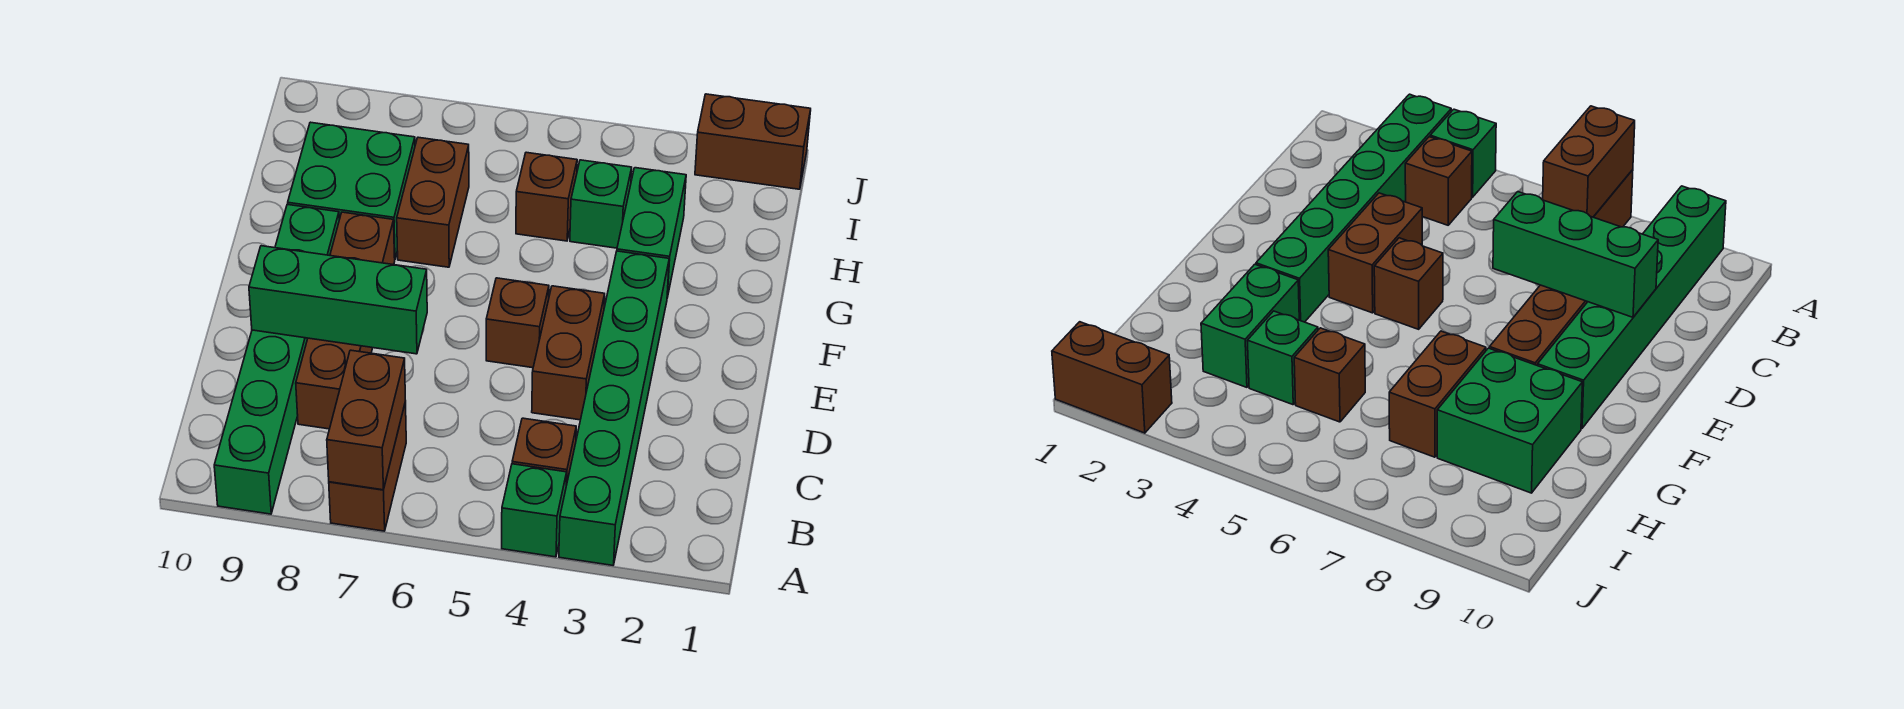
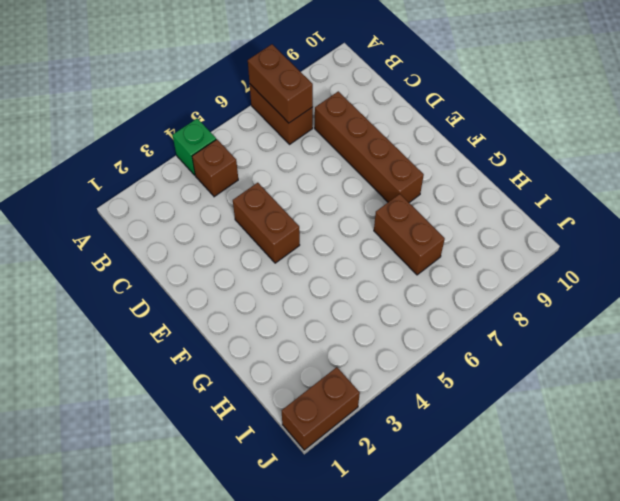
none -> green brick A3:F3 level 1
none -> green brick A9:F9 level 1
none -> brown brick E5 level 1

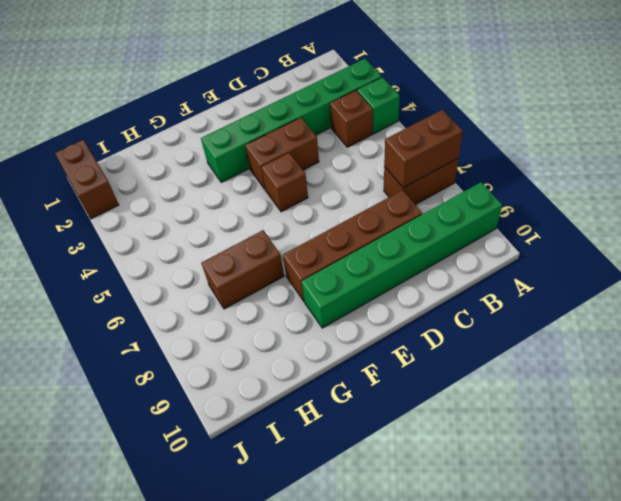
none -> green brick G3:H3 level 1
none -> green brick G8:H9 level 1
none -> green brick H4 level 1

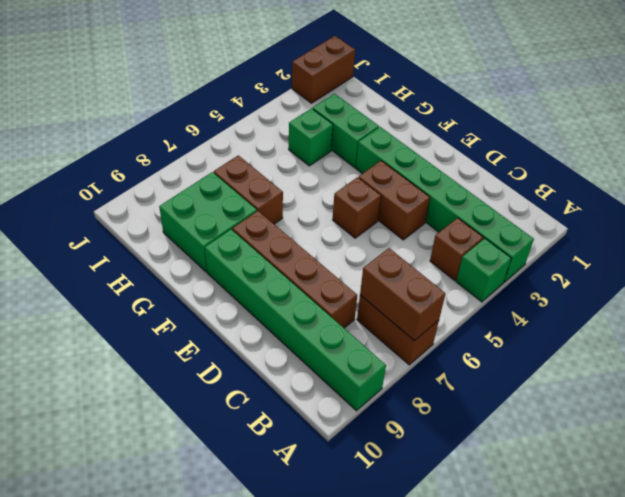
none -> brown brick H5 level 1
none -> green brick D7:D9 level 2

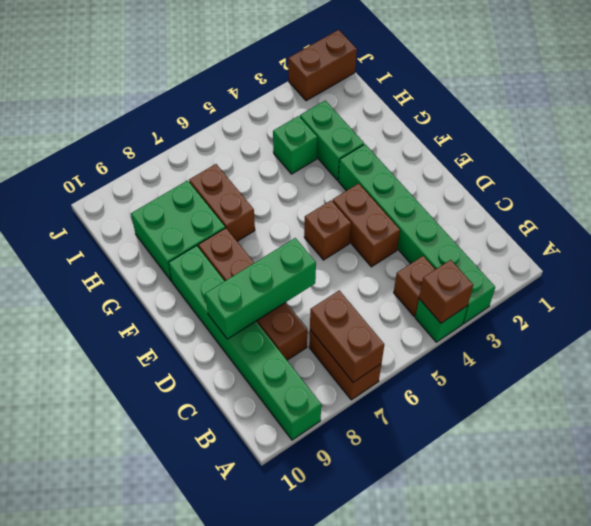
brown brick A4 level 2 -> brown brick H5 level 1

